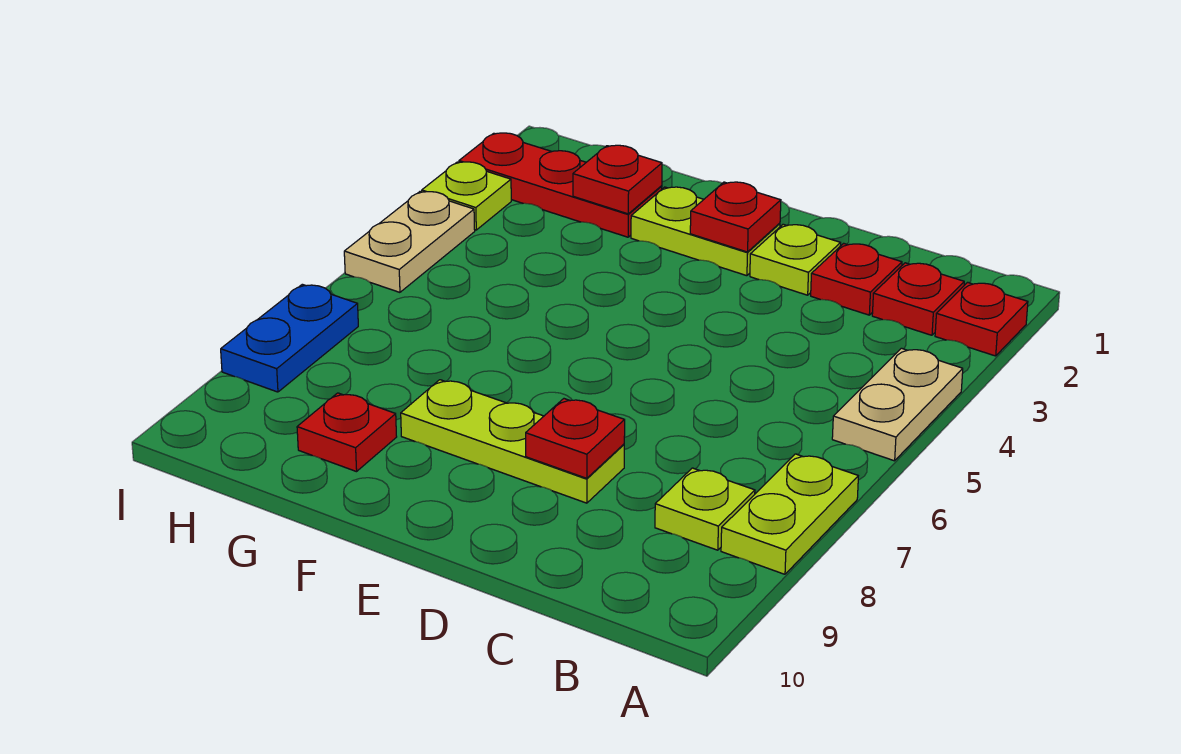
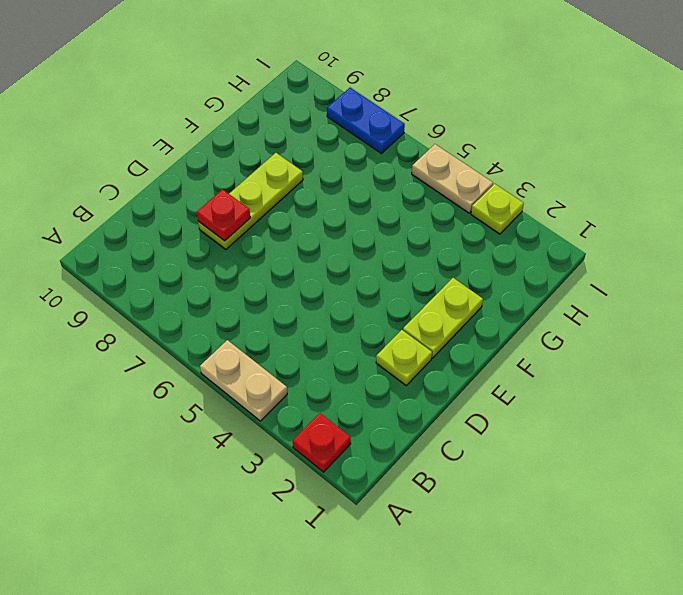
none -> lime plate A7:A8 level 1
none -> red plate B2 level 1
none -> lime plate B8 level 1

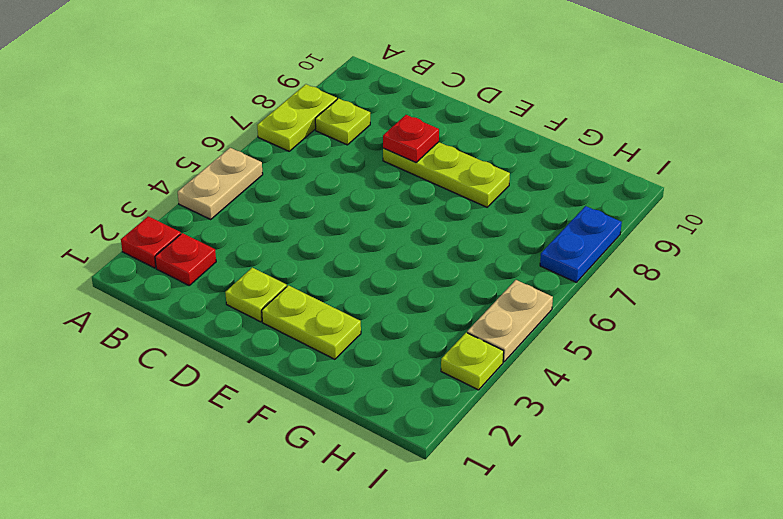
none -> red plate C2 level 1
none -> red plate G2:I2 level 1
none -> red plate G9 level 1

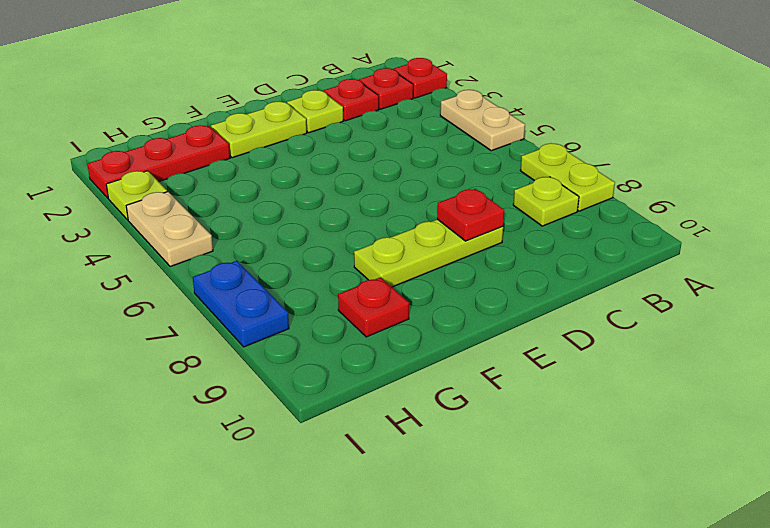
none -> red plate E2 level 2
none -> red plate G2 level 2

